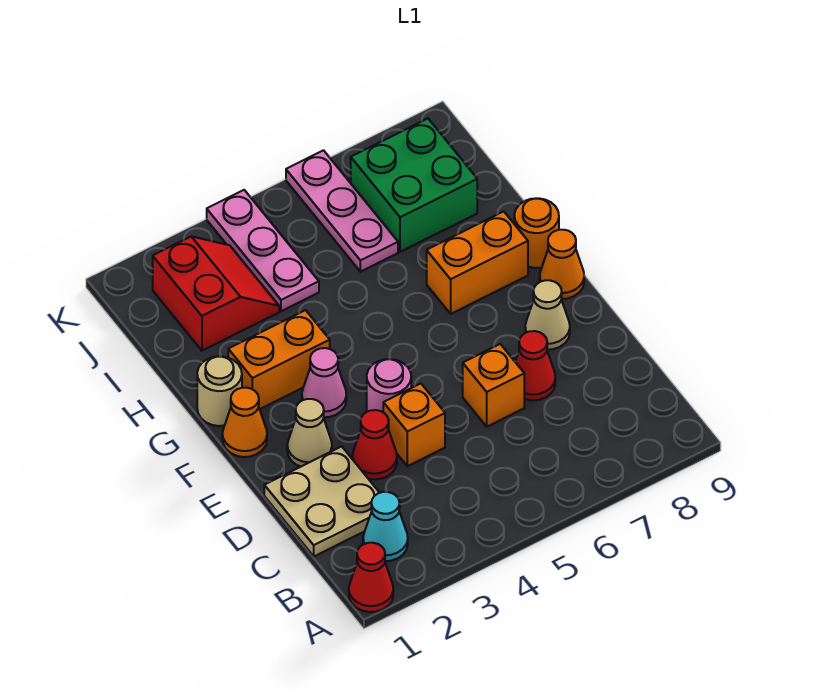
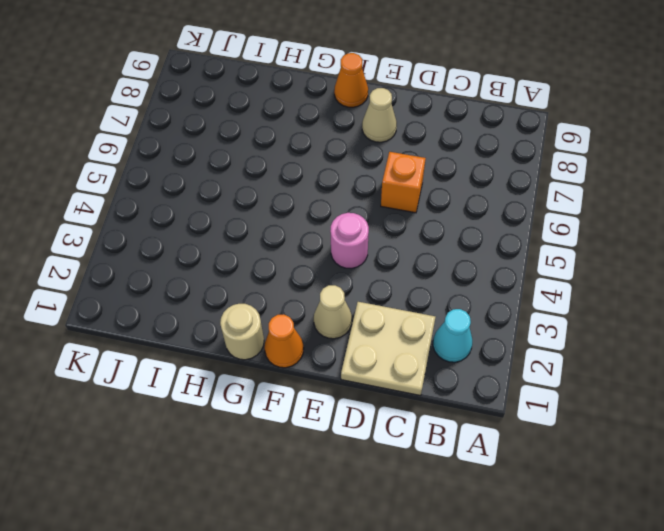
none -> red cone A1 level 1
none -> red cone D3 level 1
none -> orange brick D4 level 1

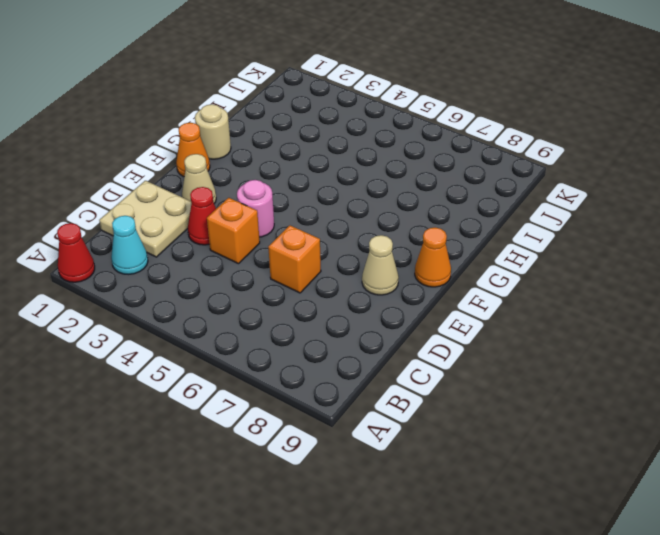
none -> red cone D7 level 1
none -> pink cone F3 level 1
none -> orange brick G2:G3 level 1

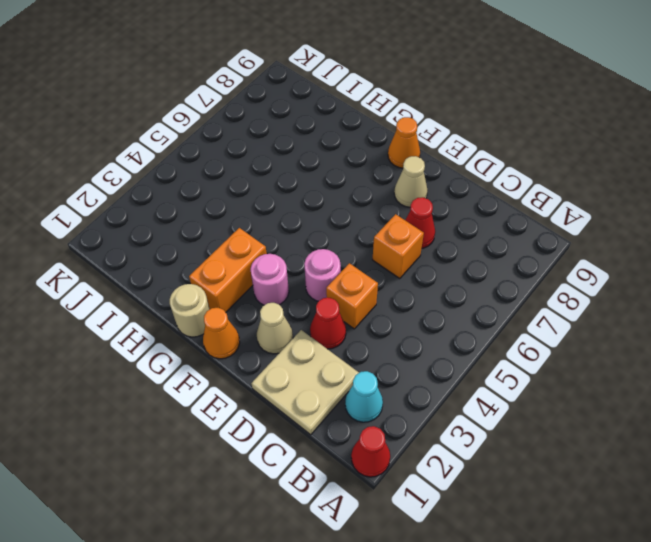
pink round brick F3 level 1 -> pink cone F3 level 1
none -> orange brick G7:G8 level 1
none -> orange round brick G9 level 1
none -> red slope I2:J3 level 1 top 2

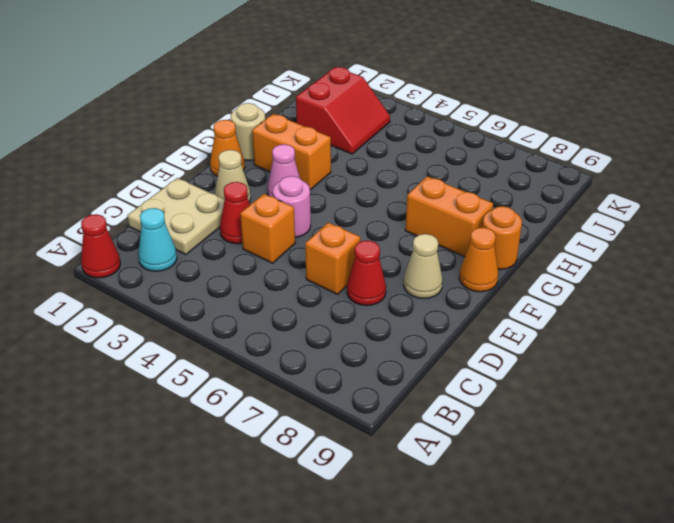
none -> pink plate I4:K4 level 1
none -> pink plate I6:K6 level 1
none -> green brick I7:J8 level 1

